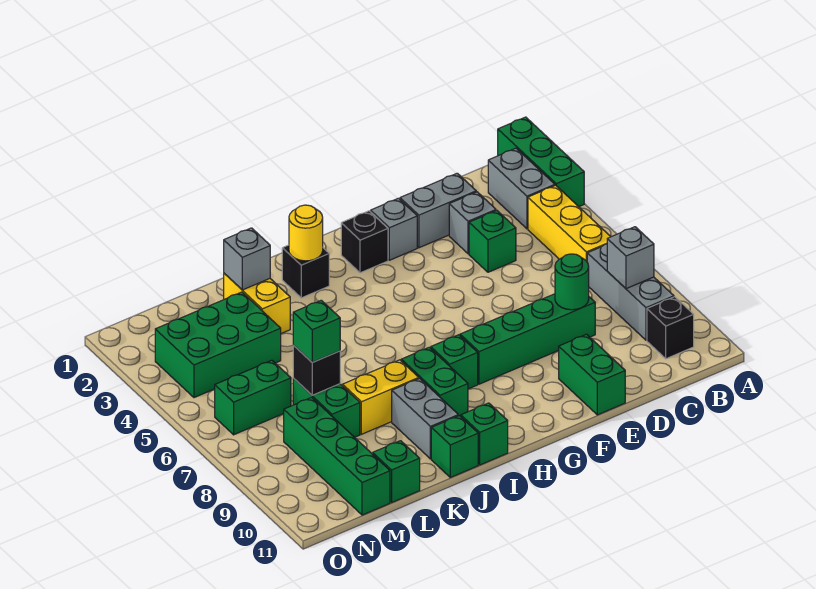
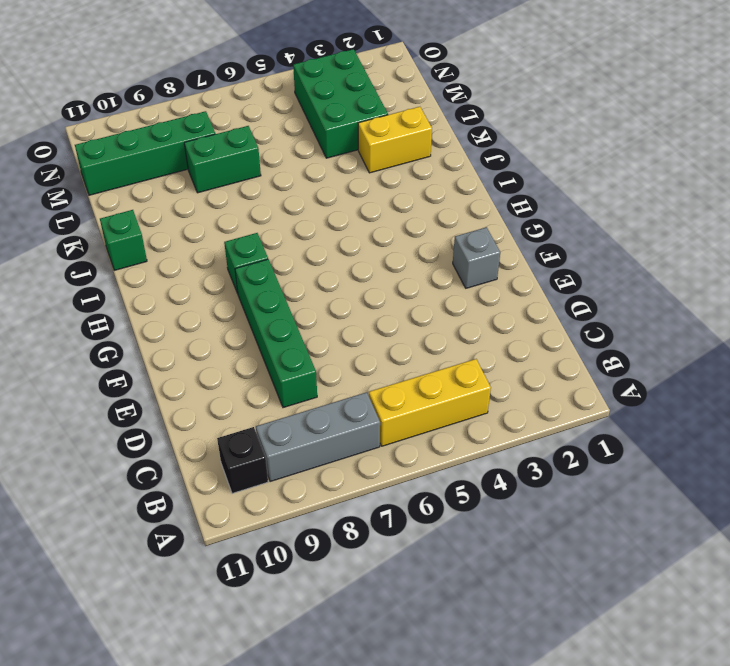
none -> green brick A1:A3 level 1
none -> grey brick B2:B3 level 1
none -> grey brick D2:E2 level 1
none -> grey brick D3 level 1

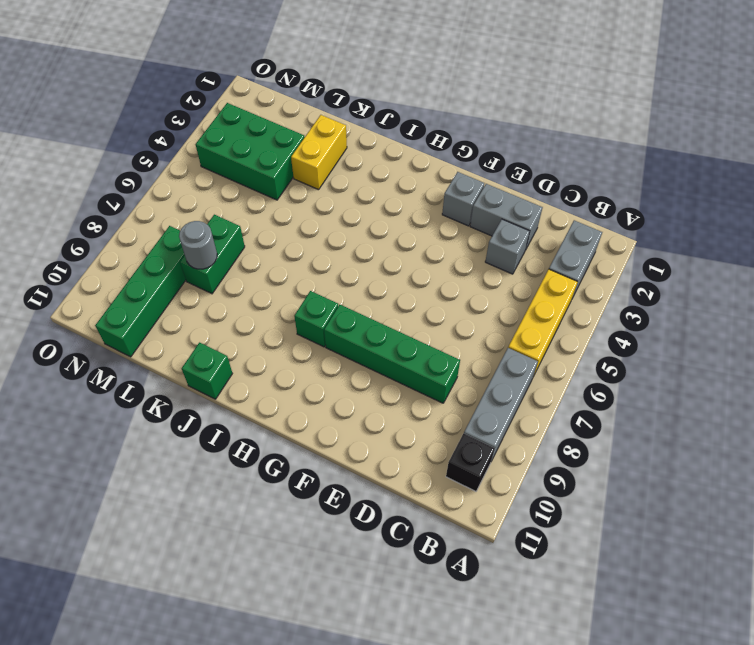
grey round brick L8 level 2 -> none
none -> green brick A1:A3 level 1
none -> green brick D4 level 1
none -> green brick E10:E11 level 1
none -> black brick G2 level 1

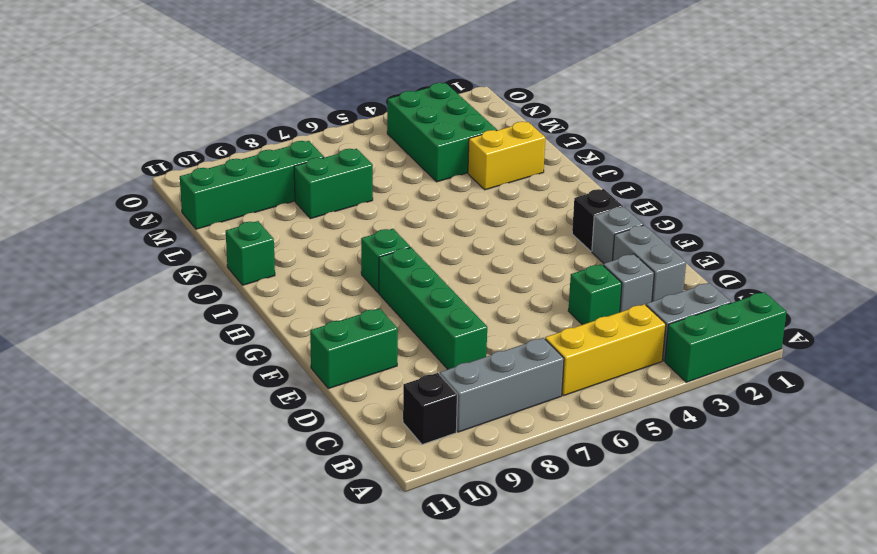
none -> black brick I2 level 1
none -> green brick I8:I9 level 1
none -> green brick I11 level 1
none -> yellow brick J8:K8 level 1

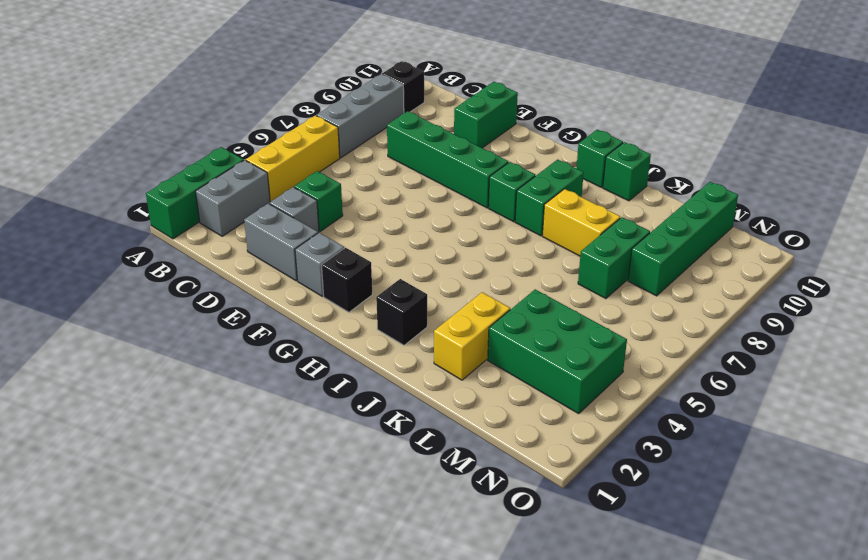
none -> grey brick J9:J10 level 1
none -> green brick L11 level 1
none -> green brick M6:N6 level 1
none -> grey brick B8 level 2

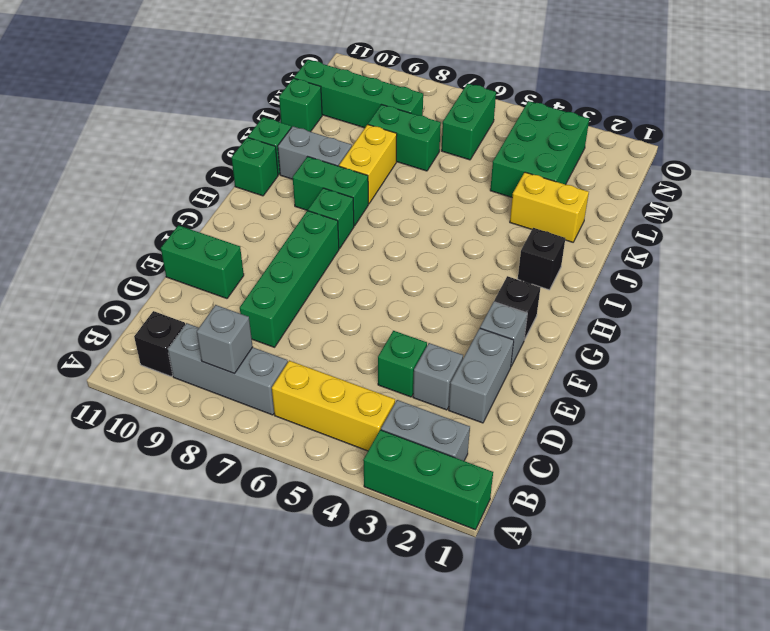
none -> green round brick D8 level 2
none -> yellow round brick I2 level 2
none -> grey brick K2 level 2
none -> black brick L7 level 2

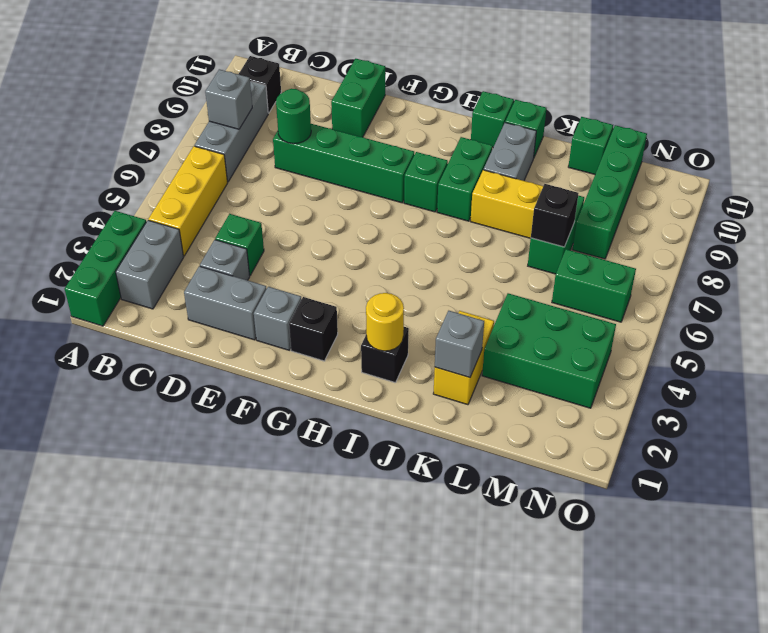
none -> green brick L7 level 3

